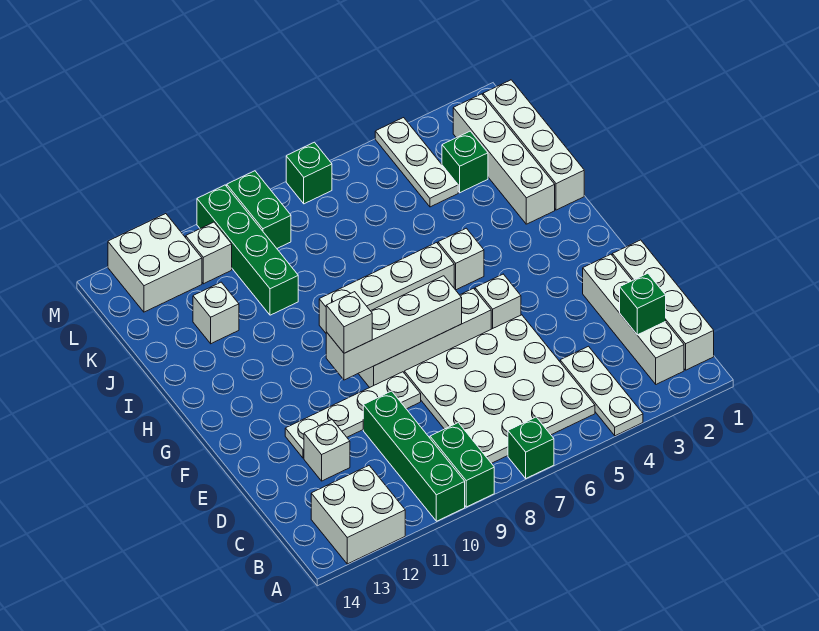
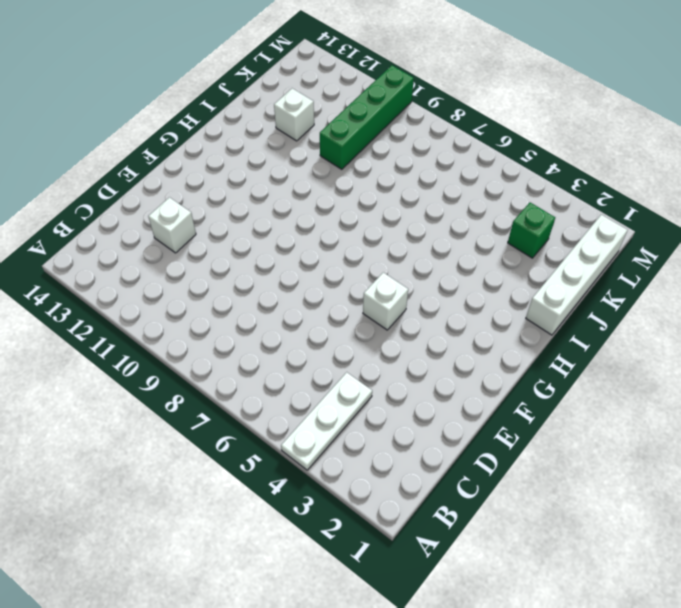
none -> green brick A7 level 1
none -> green brick A9:B9 level 1
none -> green brick A10:D10 level 1

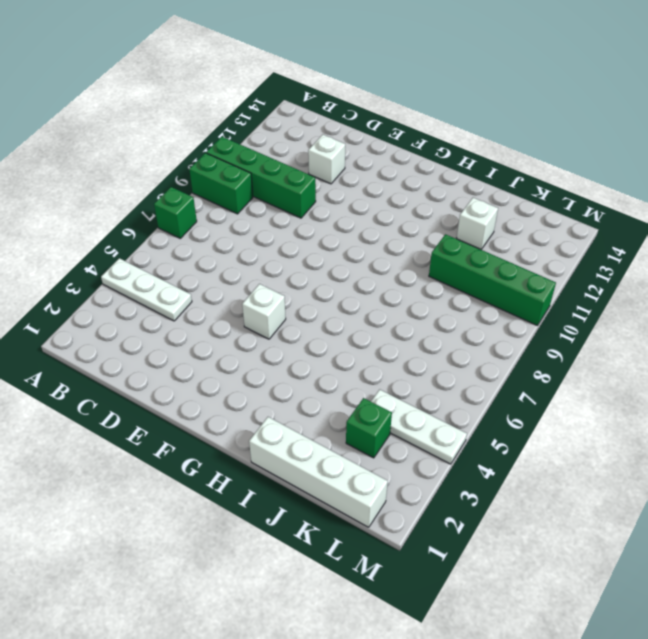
none -> white brick A12:B13 level 1
none -> white brick B1:E1 level 1
none -> white brick B2:E2 level 1

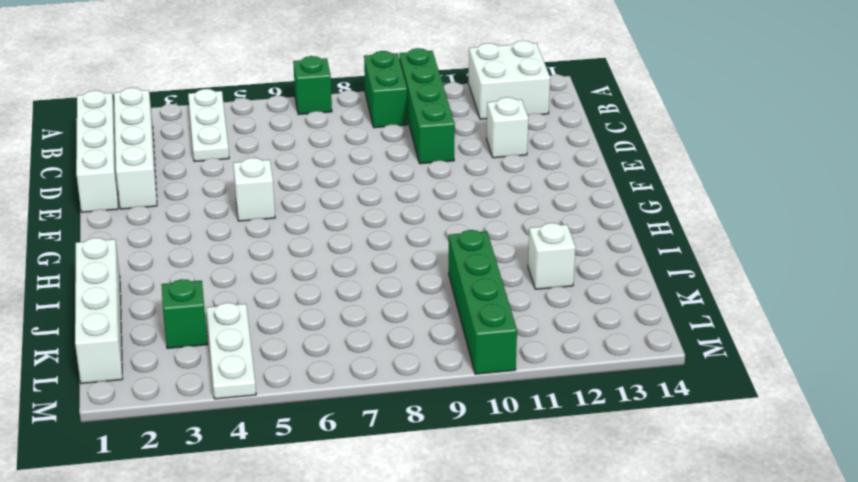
none -> white plate B5:E8 level 1
none -> white plate E9:E12 level 1
none -> white brick F6:F9 level 1

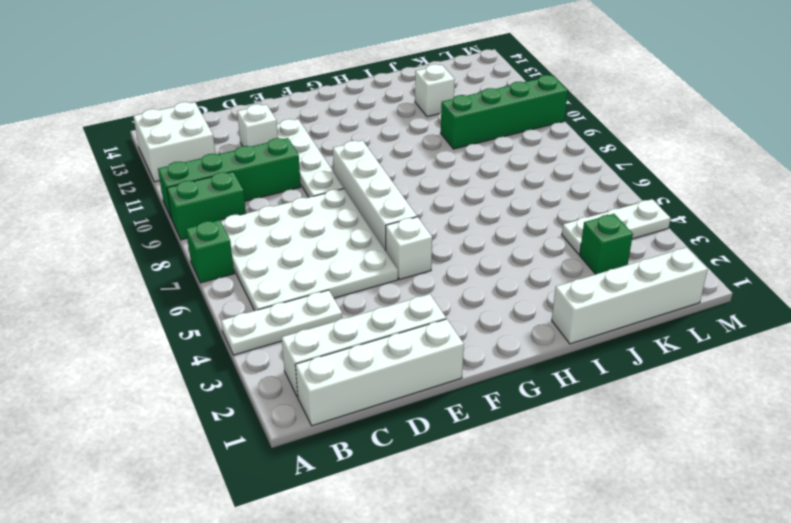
none -> white brick H5 level 1
none -> white brick H6:H9 level 1
none -> white brick I2:L2 level 1

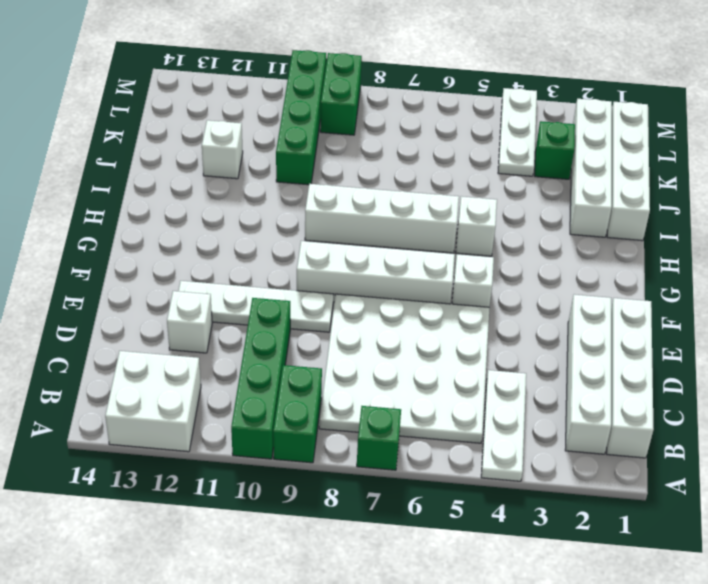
none -> white brick L11 level 1
none -> white brick L12:M13 level 1
none -> green brick M7 level 1

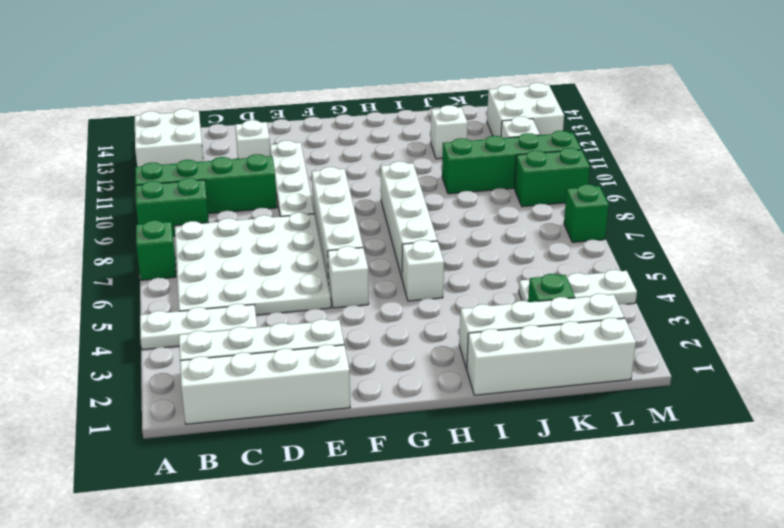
none -> green brick C2 level 2
none -> white brick F7:F10 level 2
none -> white brick F10 level 3

